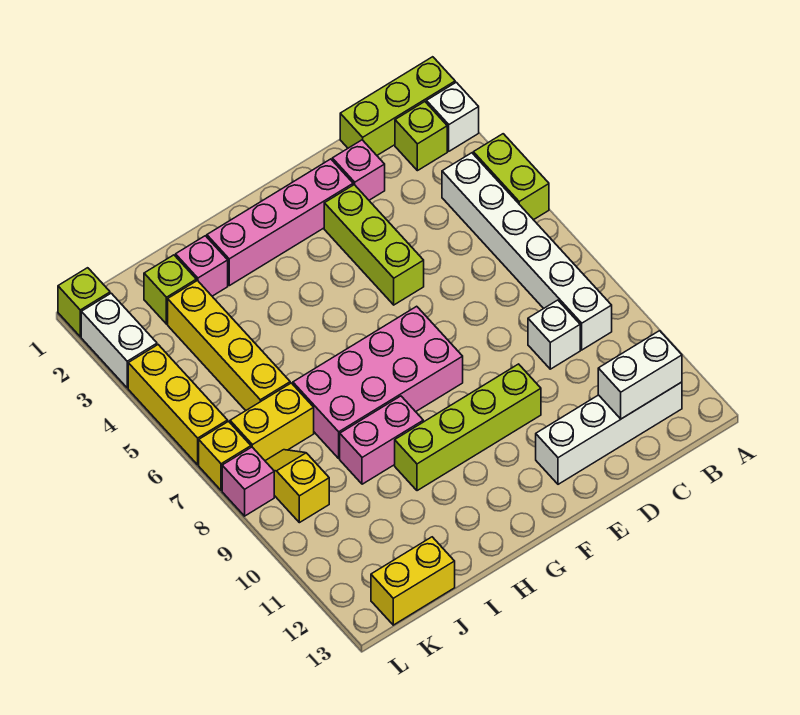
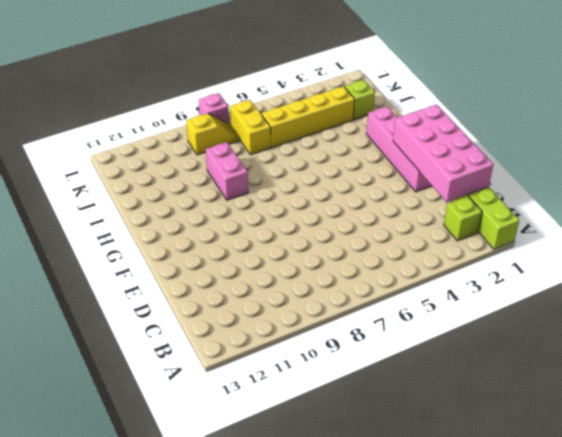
pink brick C1:F2 level 2 -> pink brick F7:I8 level 1
none -> white brick A2 level 1
none -> lime brick A4:A5 level 1
none -> white brick B4:B9 level 1

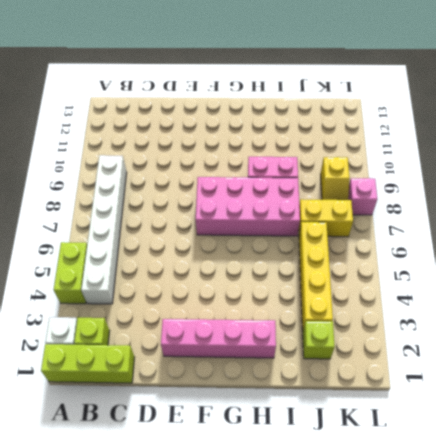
none -> white brick B12:E12 level 1
none -> white brick C9 level 1
none -> pink brick D2 level 1

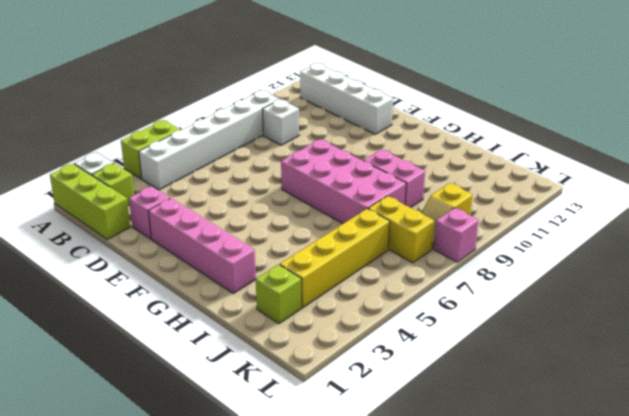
none -> lime brick E3:E5 level 1
none -> lime brick E10:H10 level 1
none -> pink brick I2 level 1

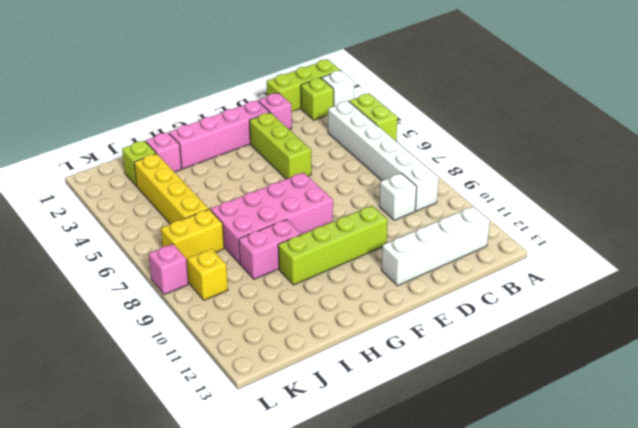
none -> yellow brick J13:K13 level 1
none -> lime brick L1 level 1
none -> white brick L2:L3 level 1

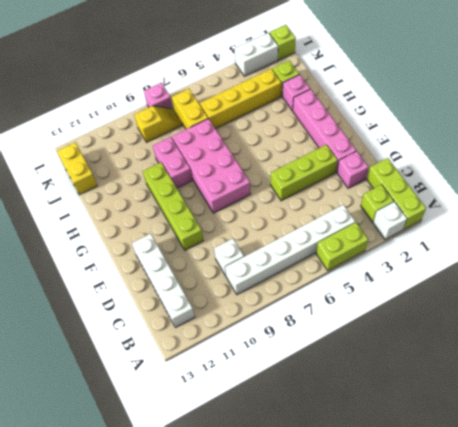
none -> yellow brick L4:L6 level 1
none -> yellow brick L7 level 1
none -> white brick B12:C12 level 2

